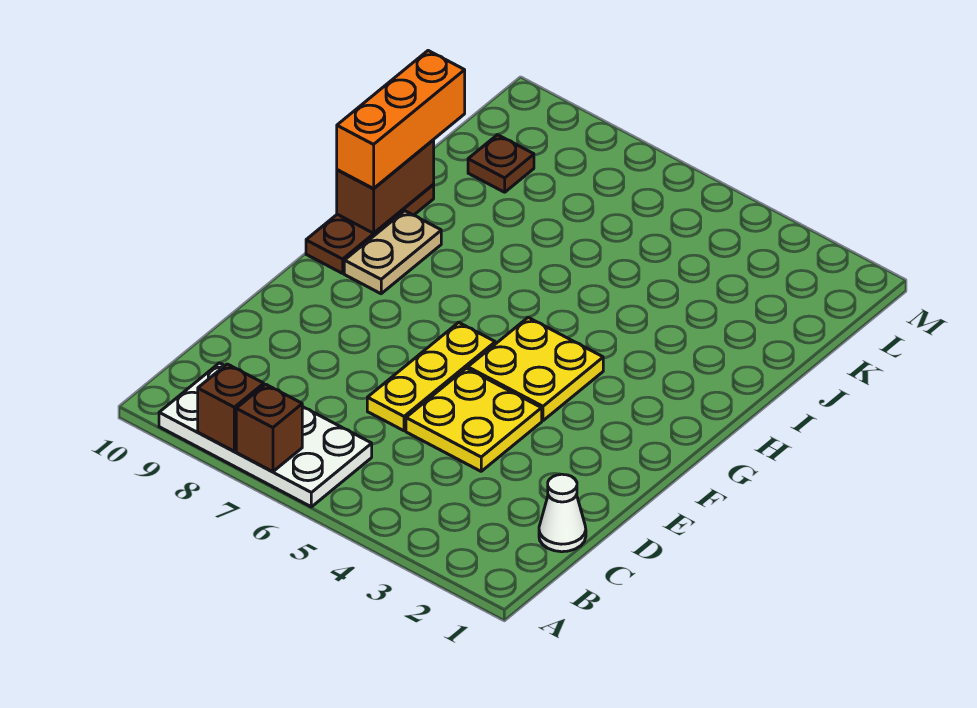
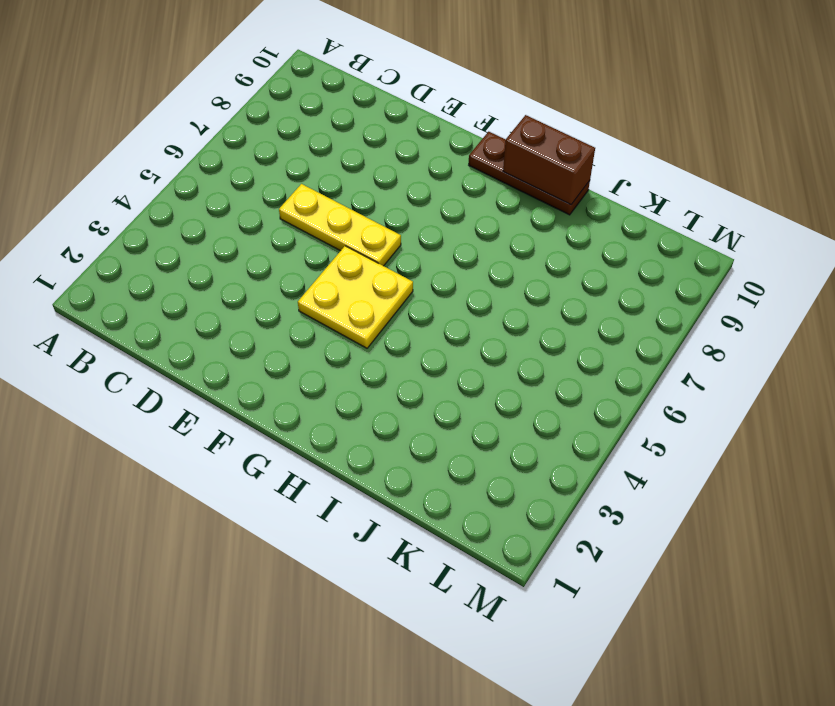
none -> white plate A6:B9 level 1
none -> white cone C1 level 1
none -> yellow plate D4:E5 level 1

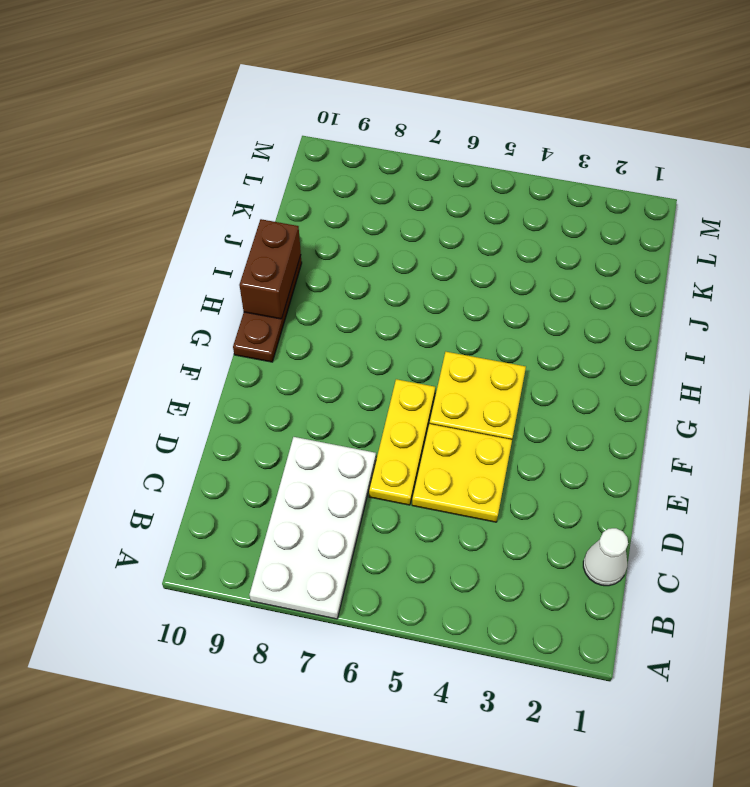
white plate A7:D8 level 1 -> white plate A6:B9 level 1
none -> tan plate G9:H9 level 1
none -> brown plate K9 level 1
none -> brown brick A7 level 2

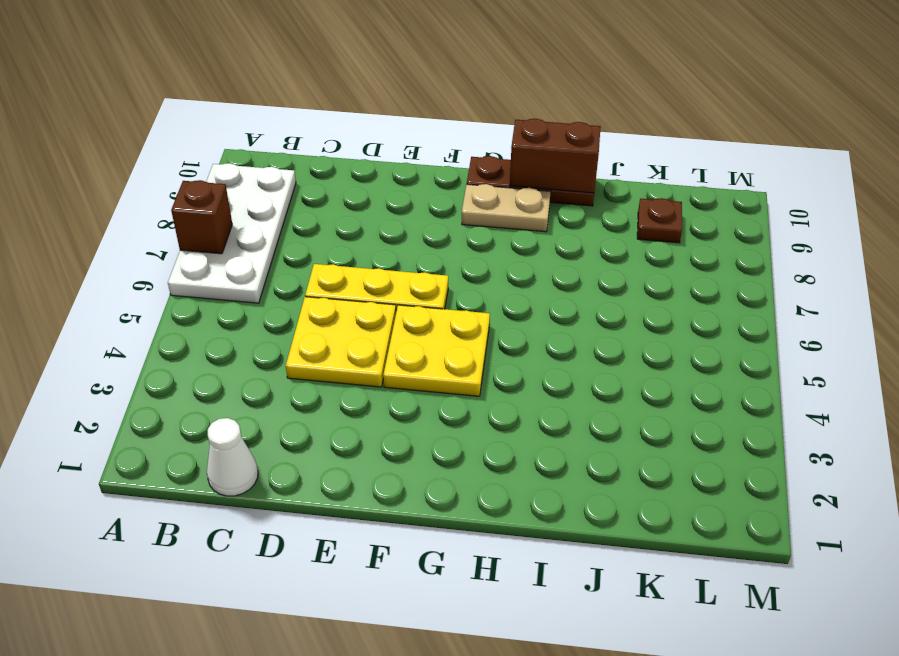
none -> brown brick A8 level 2
none -> orange brick H10:J10 level 3

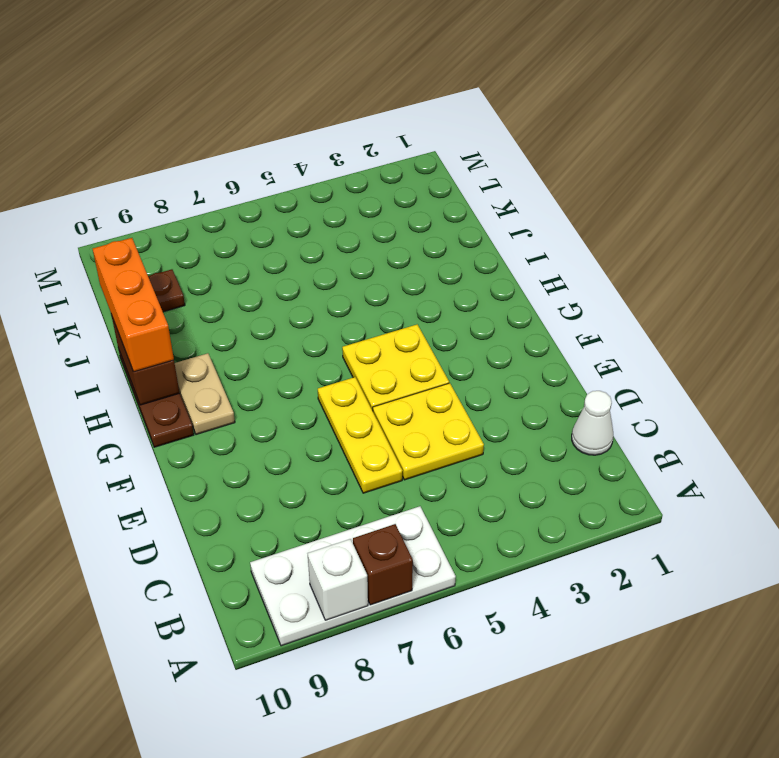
white brick A8 level 2 -> brown brick A8 level 2

